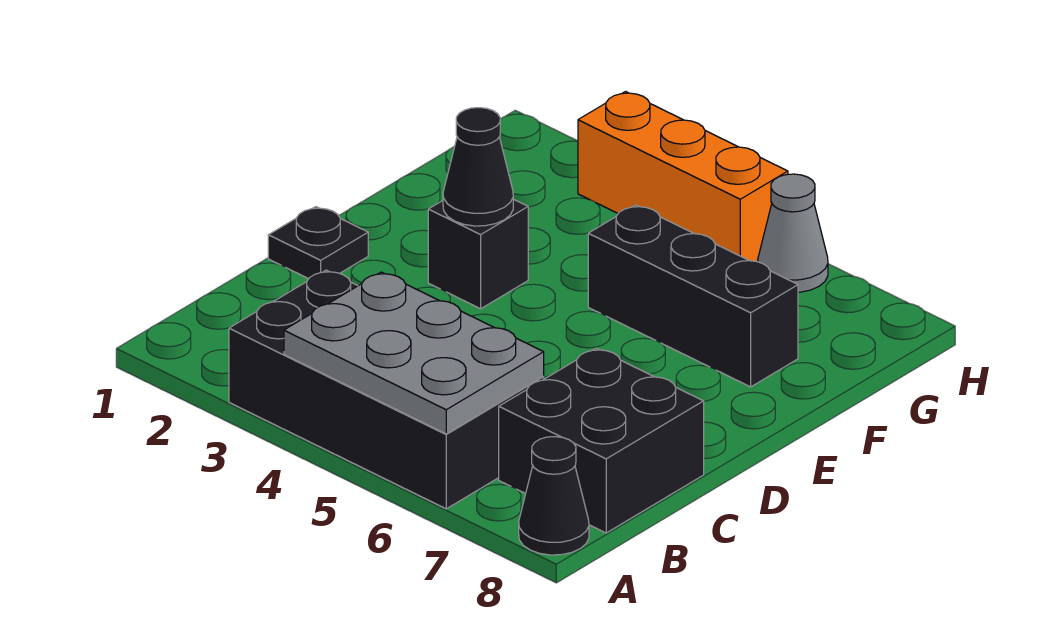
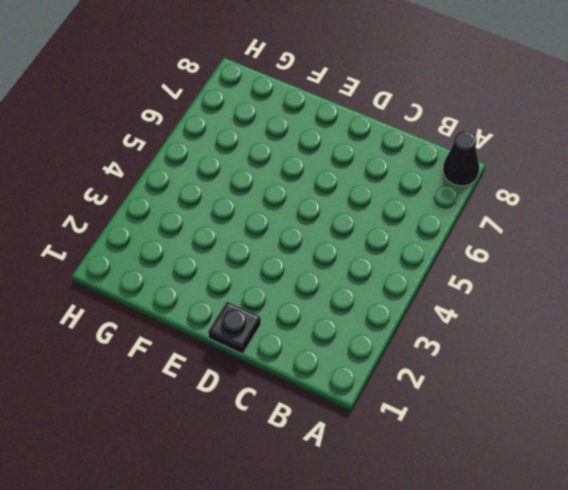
none -> black brick A3:B6 level 1
none -> black brick B7:C8 level 1

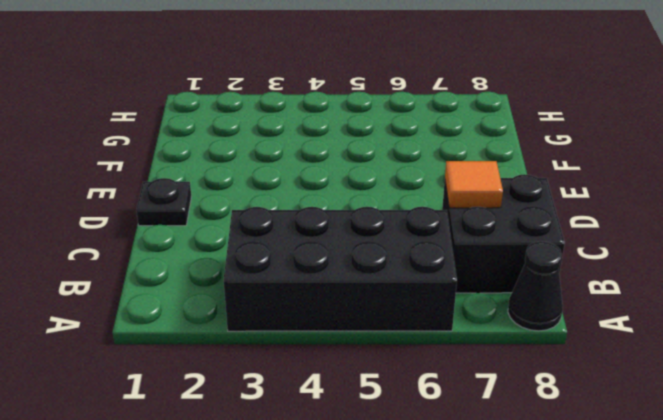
orange tile C7 level 2 -> none
none -> black brick E3 level 1
none -> black brick F5:F7 level 1

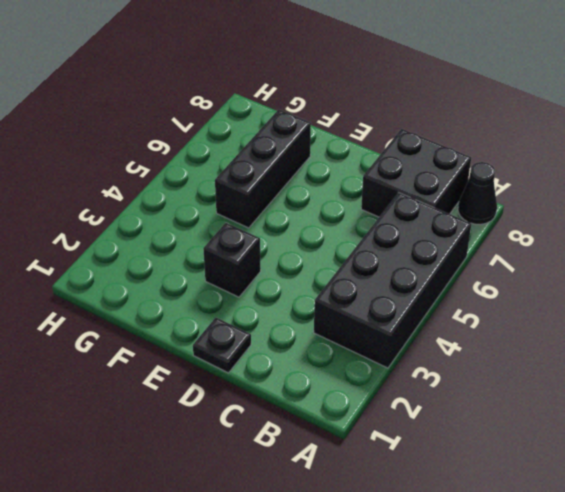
none -> orange brick H3:H5 level 1
none -> grey cone H6 level 1

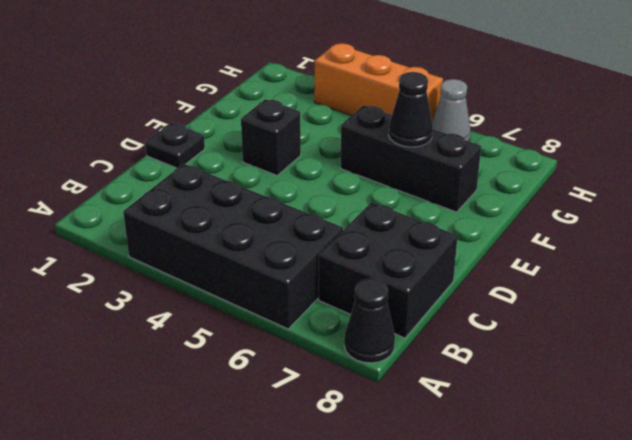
black cone F6 level 2 -> black cone E3 level 2
none -> grey plate A4:B6 level 2

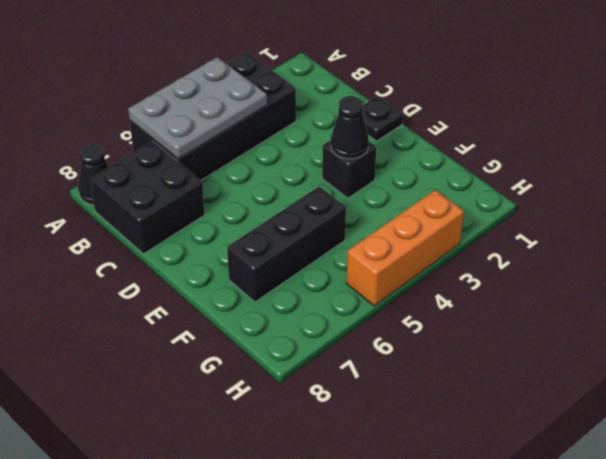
none -> grey cone H6 level 1

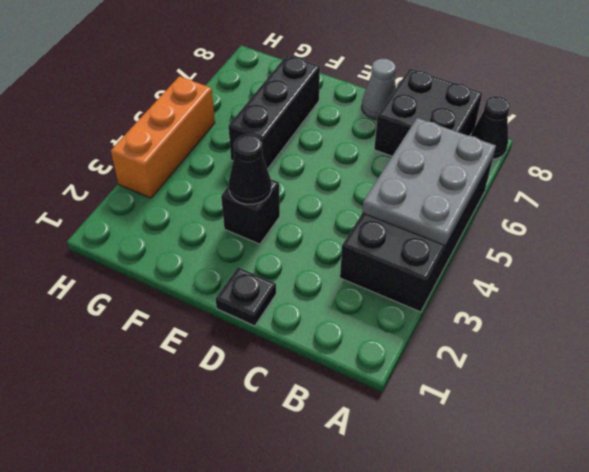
grey cone D8 level 1 -> grey cone H6 level 1

